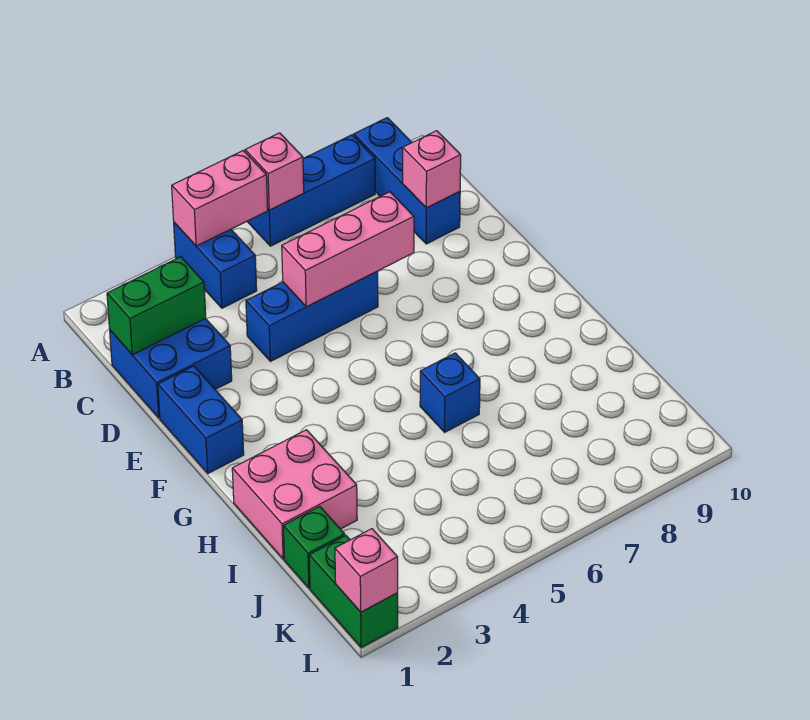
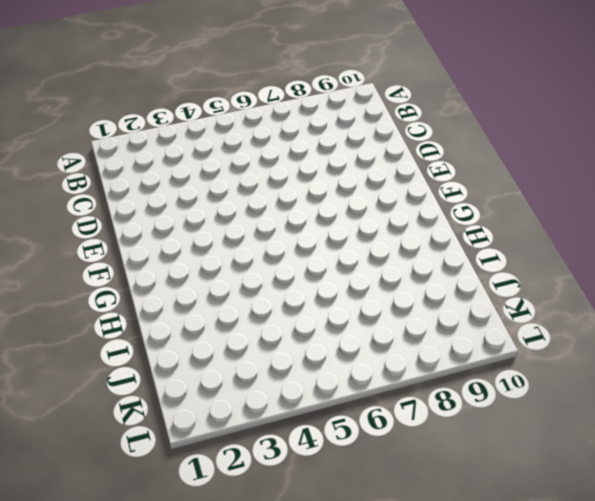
none -> blue brick A4:B4 level 1
none -> blue brick A6:A8 level 1
none -> blue brick A9:C9 level 1

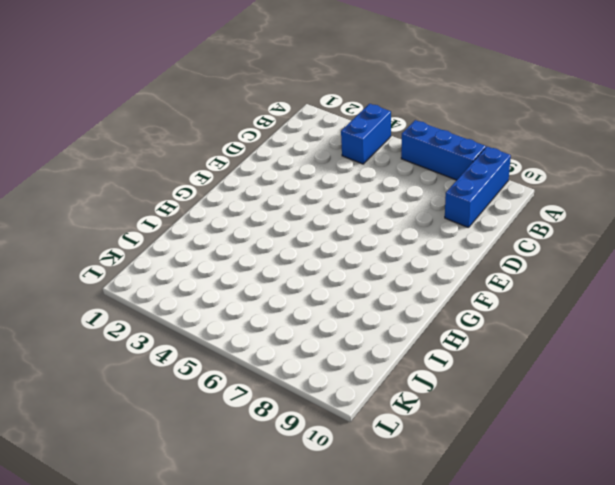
none -> blue brick C1:D2 level 1
none -> blue brick D4:D6 level 1
none -> blue brick E1:F1 level 1

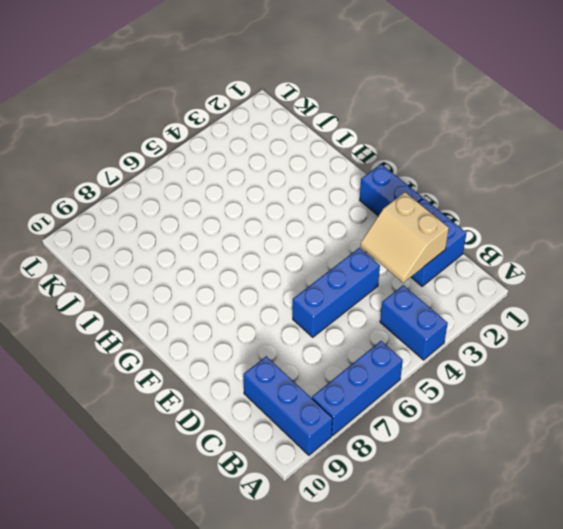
tan slope C2:D3 level 2 top 2 -> green brick C1:C2 level 2
none -> pink brick H1:I2 level 1
none -> blue brick H6 level 1
none -> green brick J1 level 1

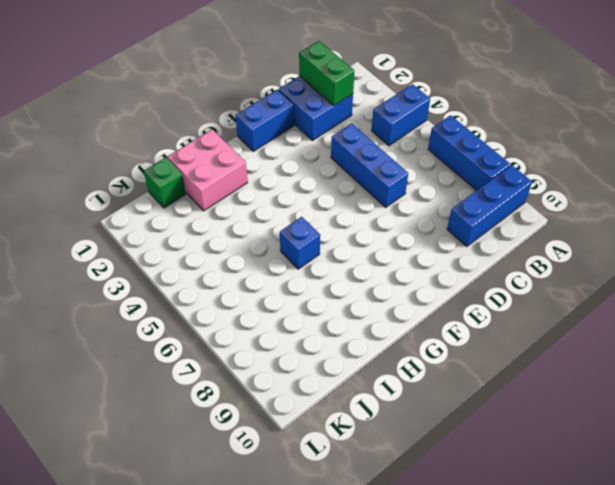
none -> green brick K1:L1 level 1
none -> pink brick A4:A5 level 2
none -> pink brick A6 level 2

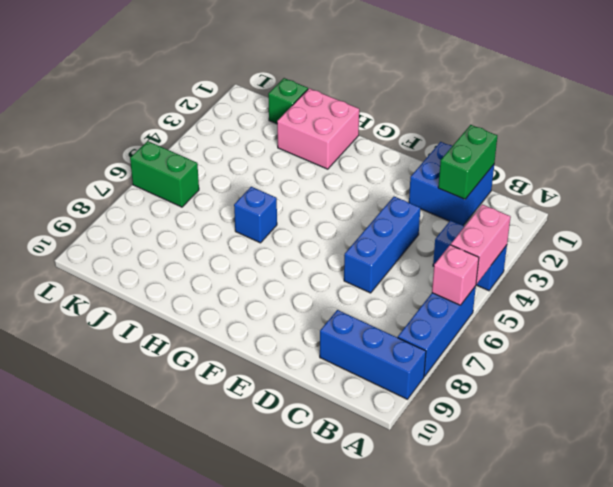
green brick K6:L6 level 1 -> green brick K1:L1 level 1
none -> blue brick E1:F1 level 1
none -> pink brick C9 level 2
none -> pink brick D5:D7 level 2

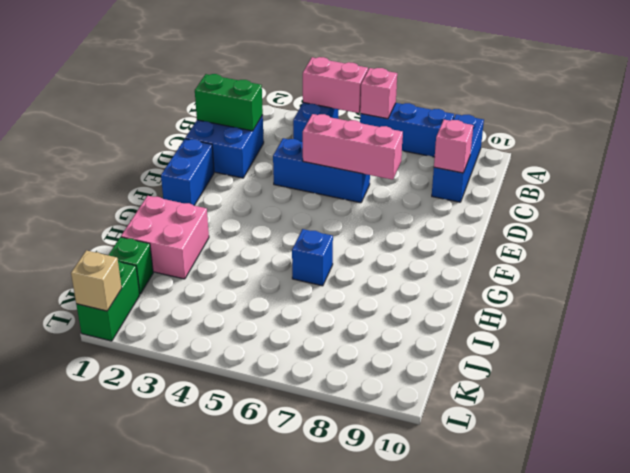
tan brick L1 level 2 -> pink brick L1 level 2

